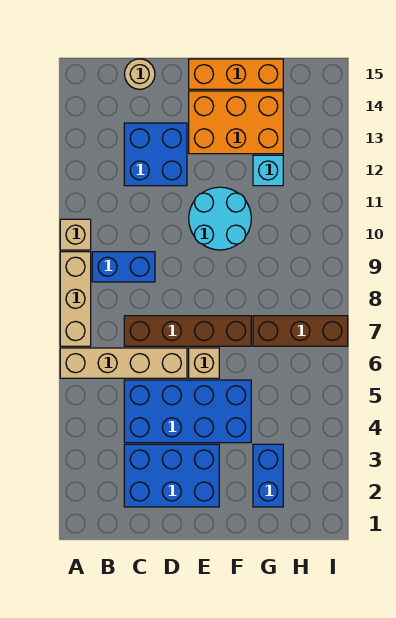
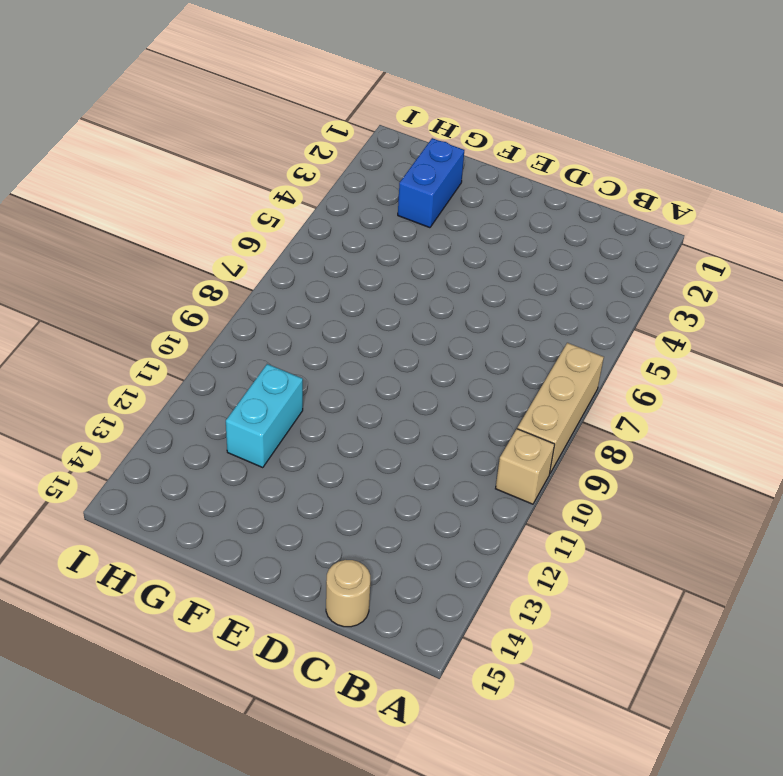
cyan brick G11:G12 level 1 -> cyan brick G12 level 1
none -> tan brick A6:D6 level 1
none -> blue brick B9:C9 level 1
none -> blue brick C2:E3 level 1

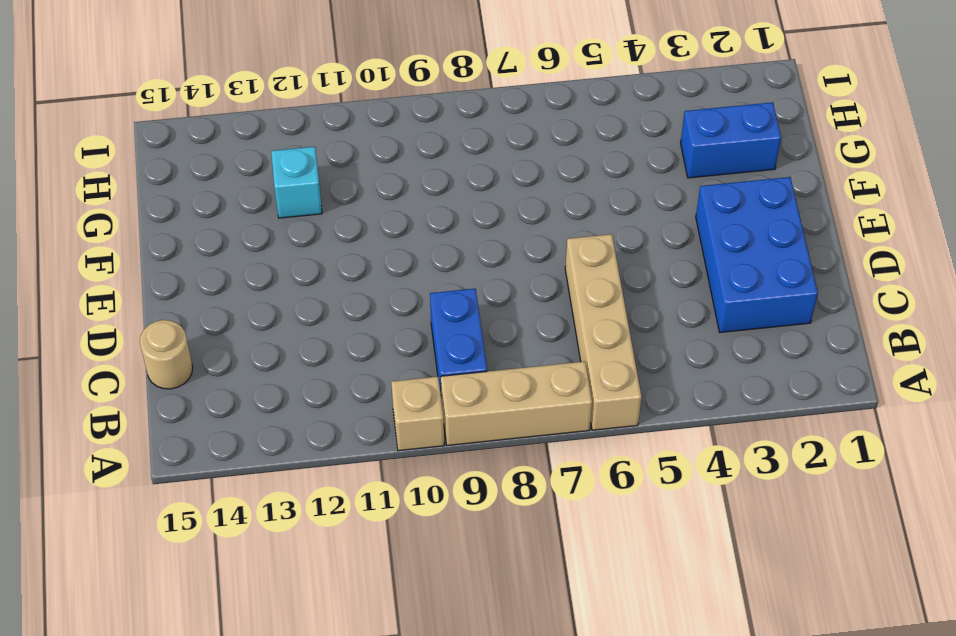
none -> blue brick C4:F5 level 1
none -> brown brick C7:F7 level 1
none -> blue brick C12:D13 level 1

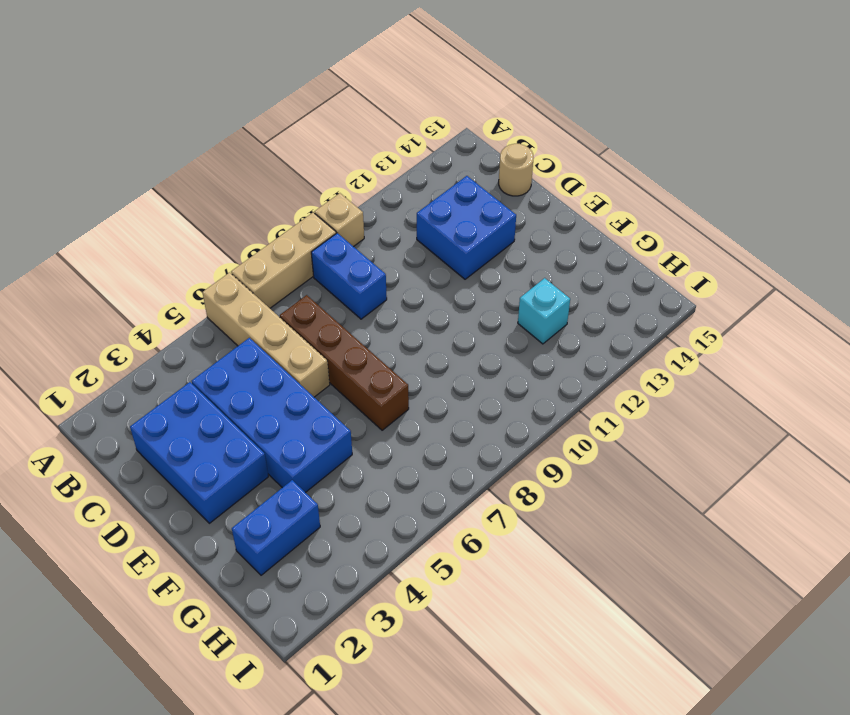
none -> tan brick E6 level 1
none -> cyan round brick E10:F11 level 1
none -> orange brick E13:G14 level 1

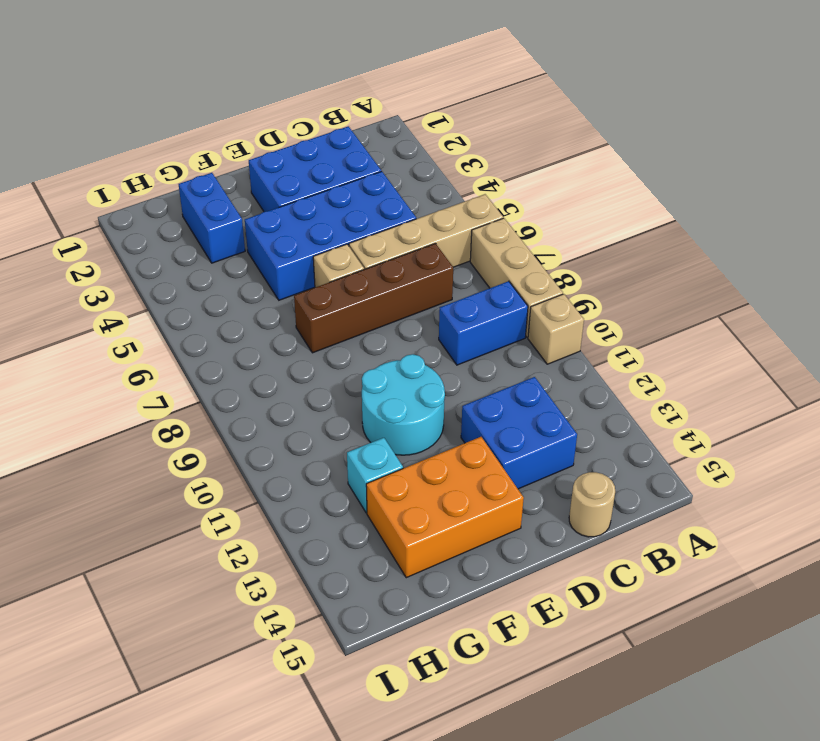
none -> orange brick E15:G15 level 1
none -> brown brick G7:I7 level 1

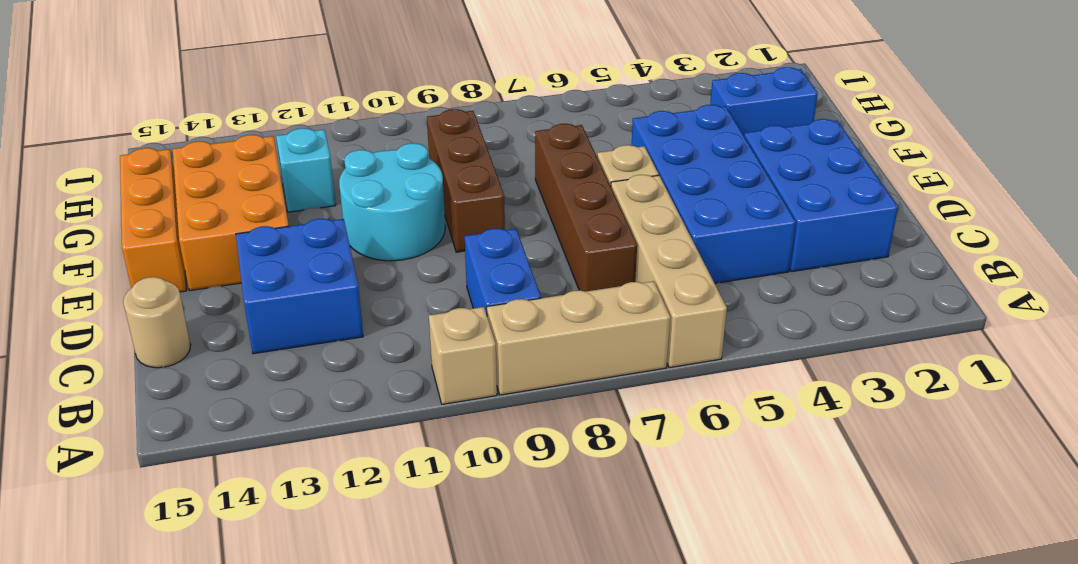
brown brick E9:G9 level 1 -> brown brick G7:I7 level 1

